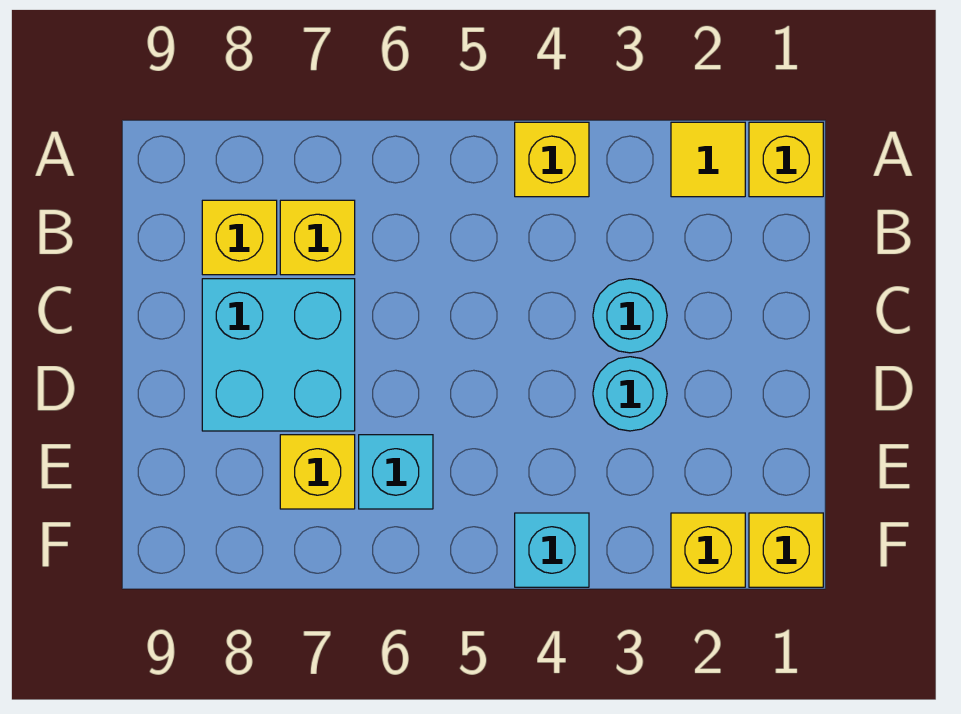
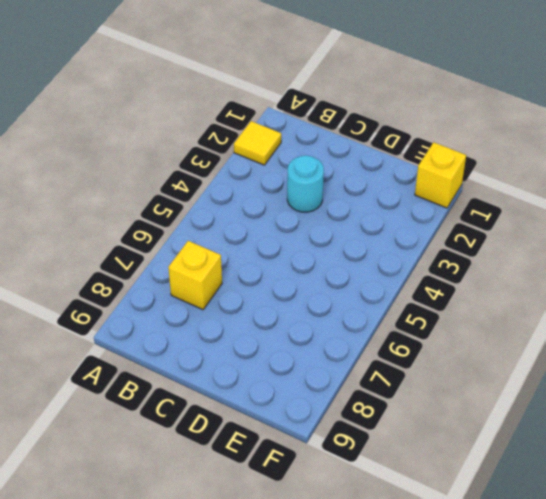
none -> yellow brick A1 level 1
none -> yellow brick A4 level 1
none -> yellow brick B8 level 1

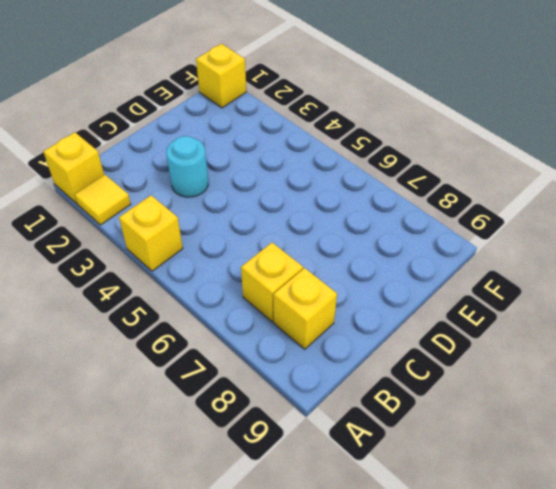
none -> cyan brick C7:D8 level 1
none -> cyan round brick D3 level 1
none -> cyan brick E6 level 1

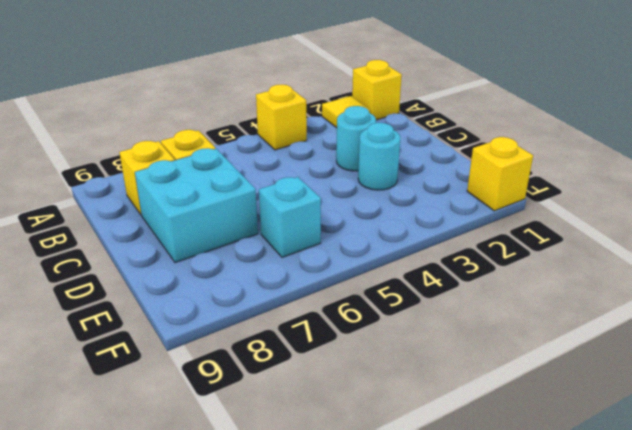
none -> yellow brick E7 level 1
none -> yellow brick F2 level 1
none -> cyan brick F4 level 1

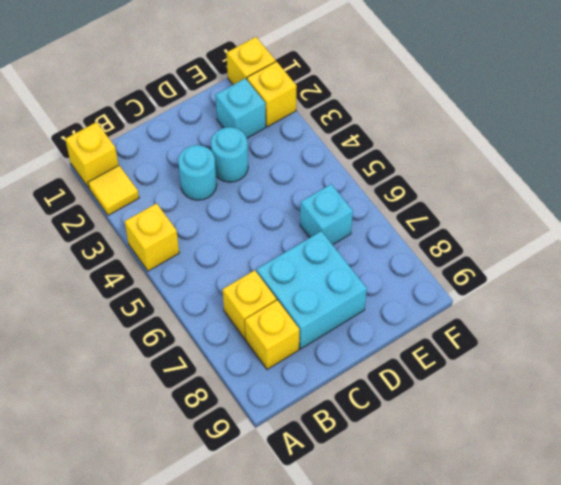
cyan brick E2 level 1 -> cyan brick F4 level 1
none -> yellow brick E7 level 1

